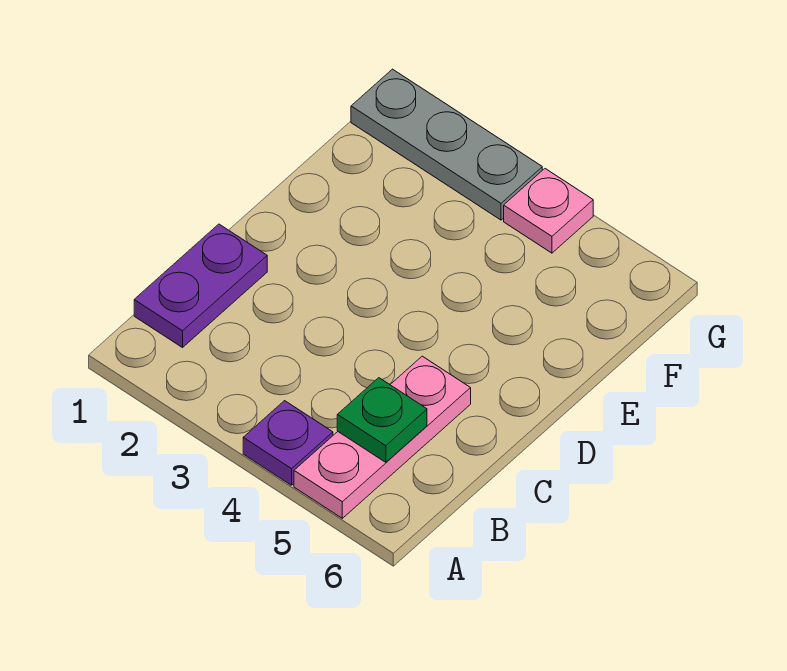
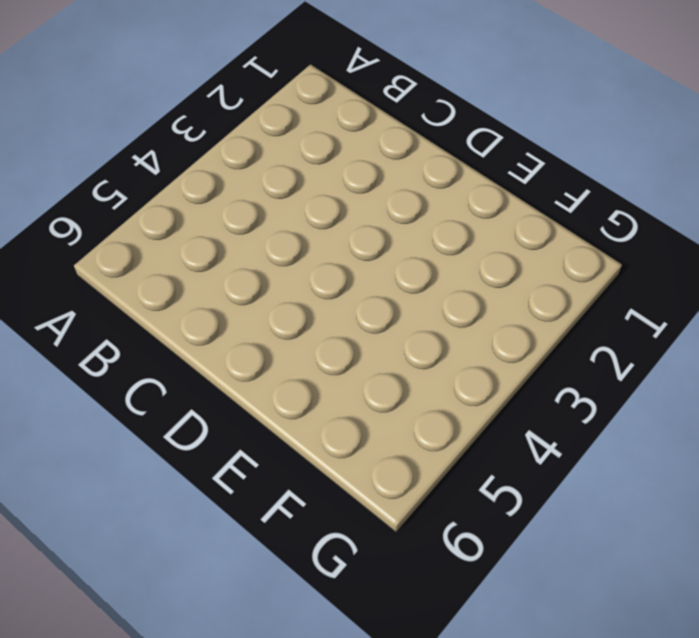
none -> purple plate A4 level 1
none -> pink plate A5:C5 level 1

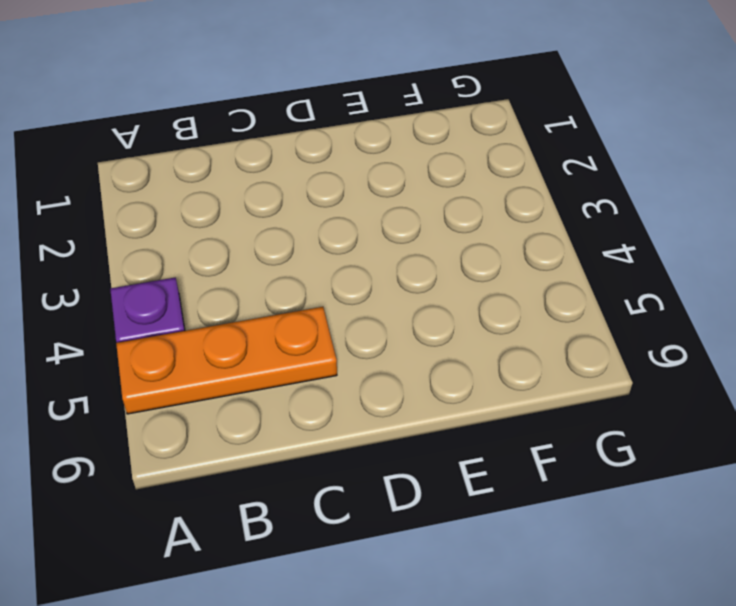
orange plate A5:C5 level 1 -> pink plate A5:C5 level 1
none -> purple plate B1:C1 level 1
none -> grey plate G1:G3 level 1

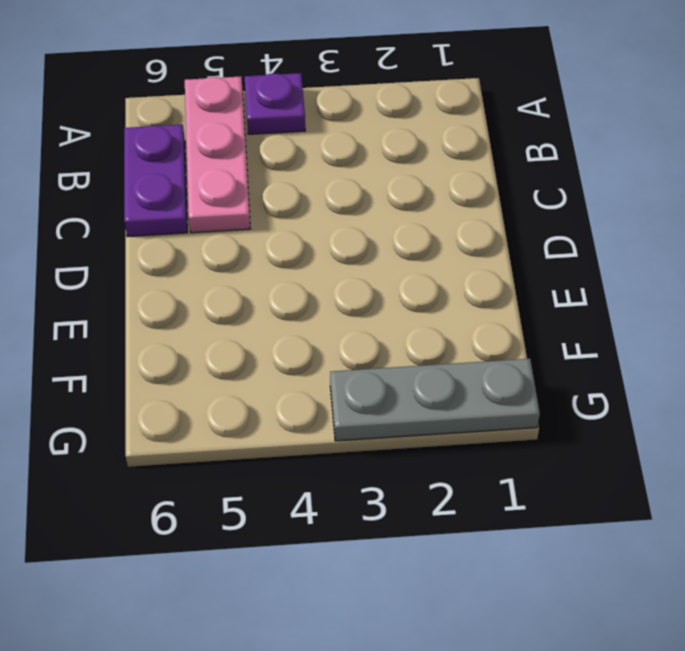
purple plate B6:C6 level 1 -> purple plate B1:C1 level 1
none -> pink plate G4 level 1
none -> green plate B5 level 2

